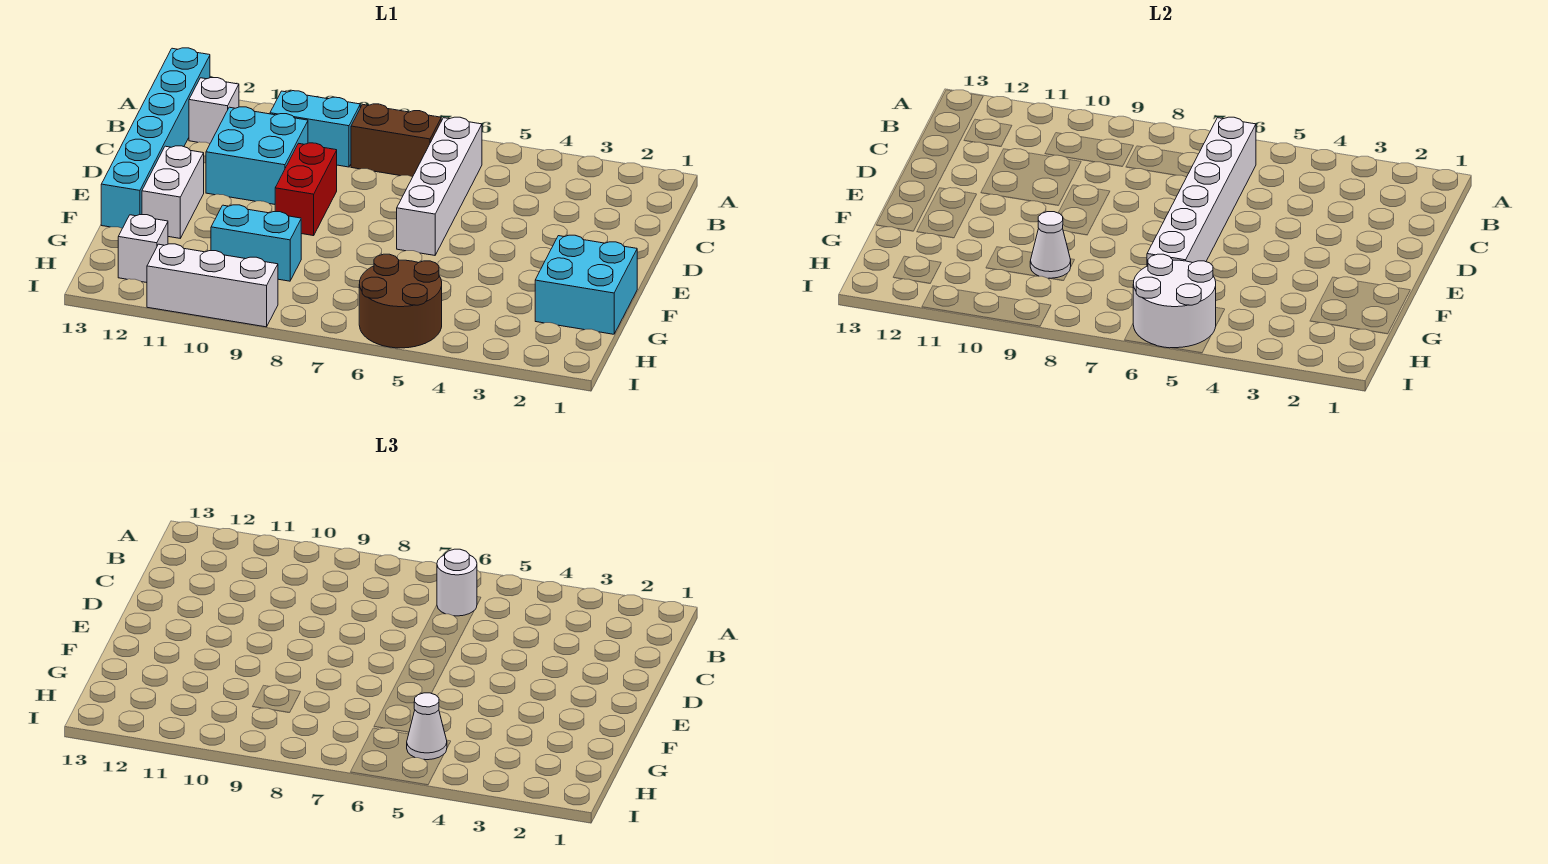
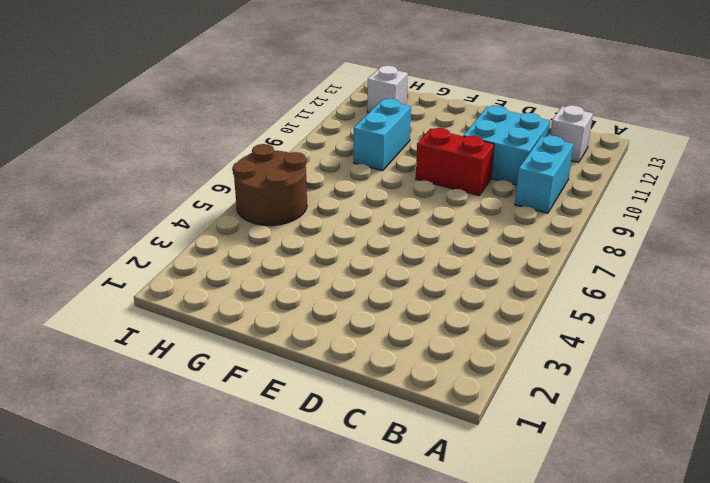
none -> cyan brick A13:F13 level 1
none -> white brick B6:E6 level 1
none -> brown brick B7:B8 level 1

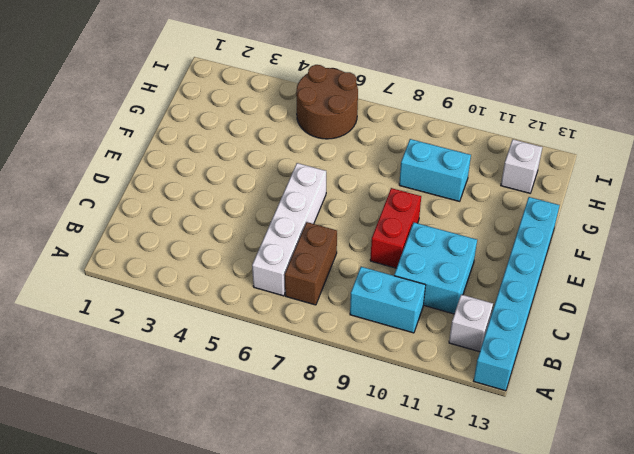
brown brick B7:C7 level 1 -> brown brick B7:B8 level 1
none -> white brick E12:F12 level 1
none -> cyan brick F1:G2 level 1
none -> white brick I9:I11 level 1

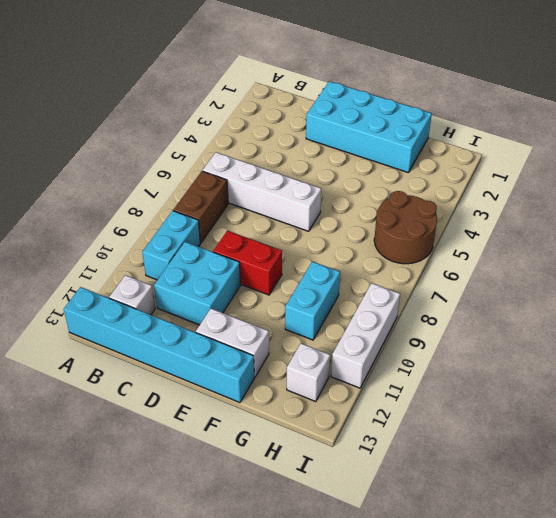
cyan brick D1:G2 level 1 -> cyan brick F1:G2 level 1
none -> white brick B6:G6 level 2
none -> white cone G9 level 2
none -> white round brick H5:I6 level 2

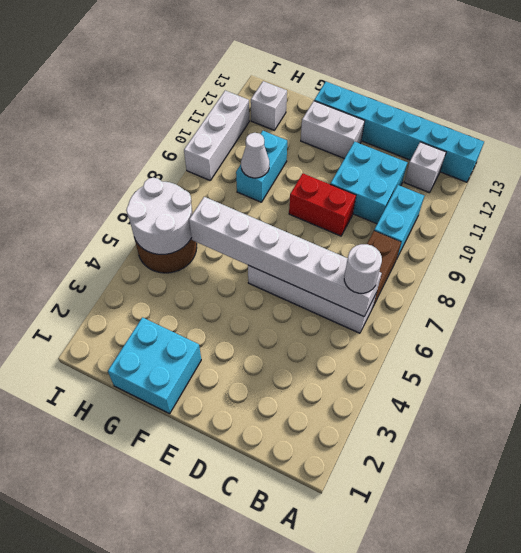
none -> white cone H5 level 3

